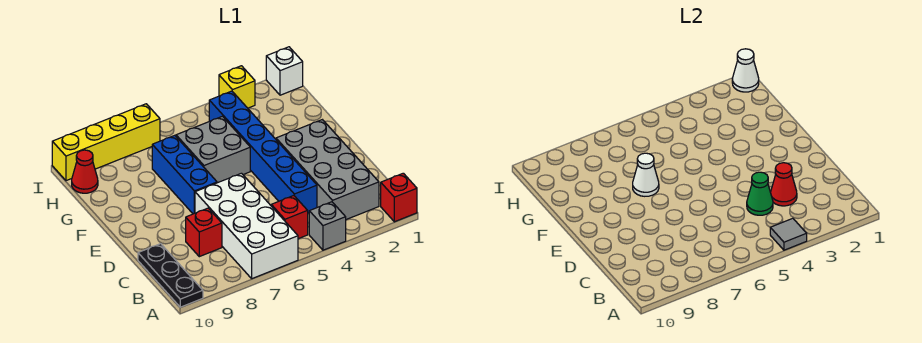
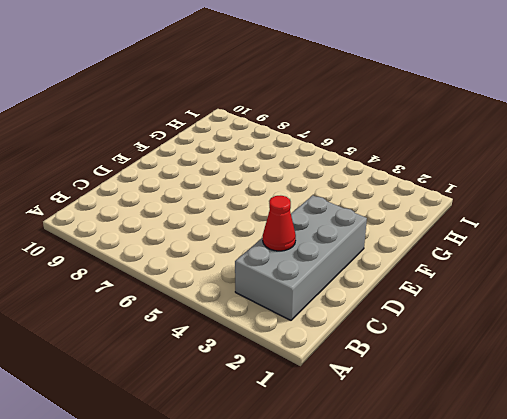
none -> red brick A1 level 1
none -> grey brick A4 level 1
none -> white brick A6:D7 level 1

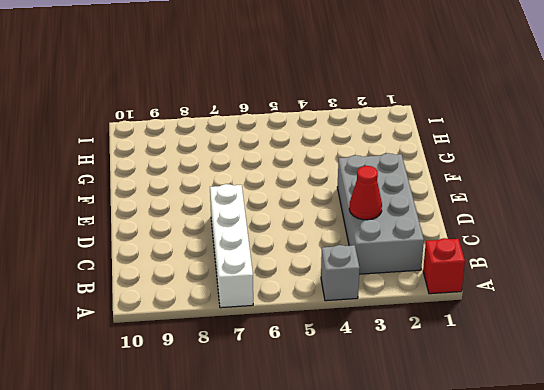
white brick A7:D7 level 1 -> white brick A6:D7 level 1
none -> black plate A10:C10 level 1
none -> red brick B5 level 1
none -> blue brick C4:H4 level 1

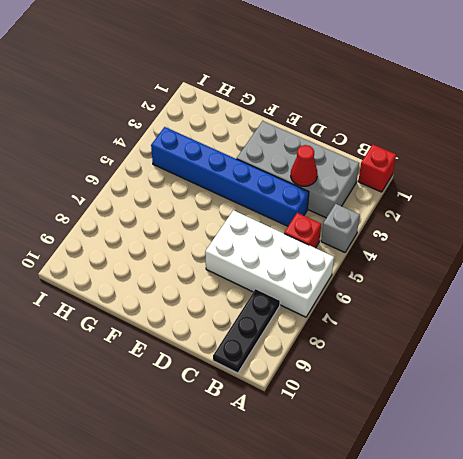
black plate B8:B10 level 1 -> black plate A10:C10 level 1
none -> red brick C8 level 1
none -> blue brick E7:G7 level 1
none -> grey brick F5:G6 level 1

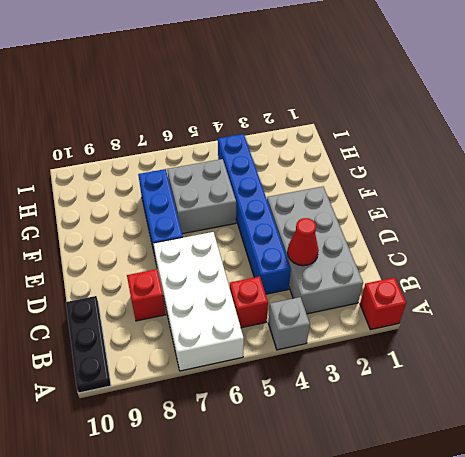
none -> red cone H10 level 1
none -> white brick I1 level 1
none -> yellow brick I3 level 1

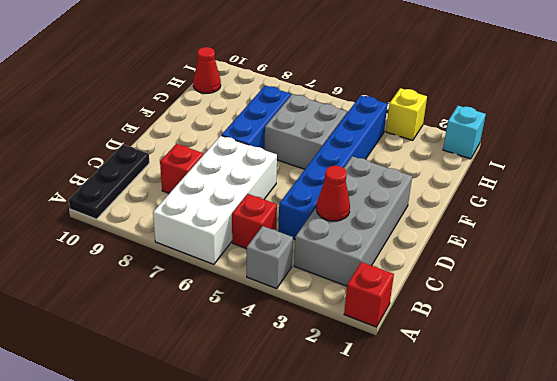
cyan brick I1 level 1 -> white brick I1 level 1
none -> yellow brick I7:I10 level 1
none -> grey tile A4 level 2
none -> green cone C4 level 2

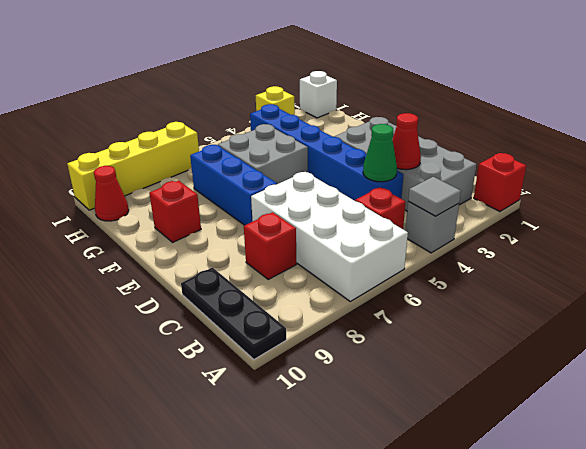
red brick F9 level 1 -> none
none -> white cone F7 level 2
none -> white cone I1 level 2

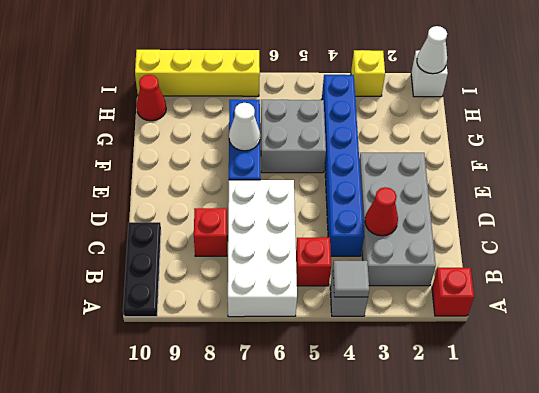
none -> green cone C4 level 2

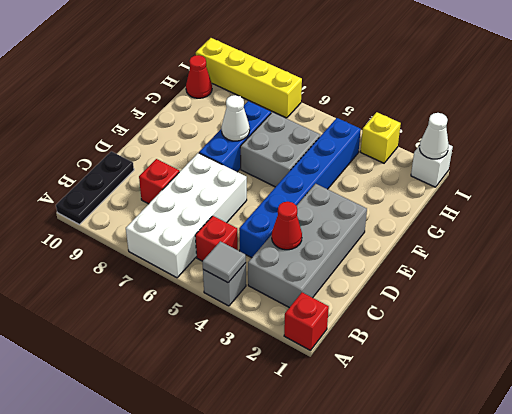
none -> green cone C4 level 2

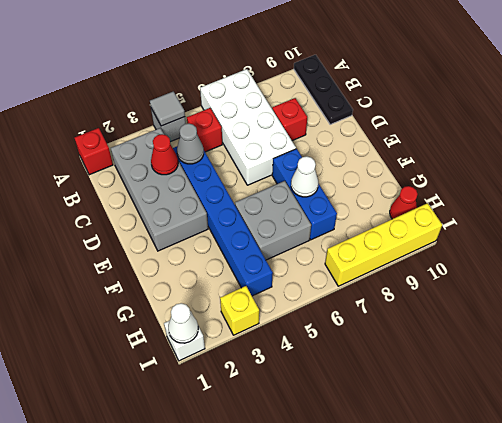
grey cone C4 level 2 -> green cone C4 level 2

